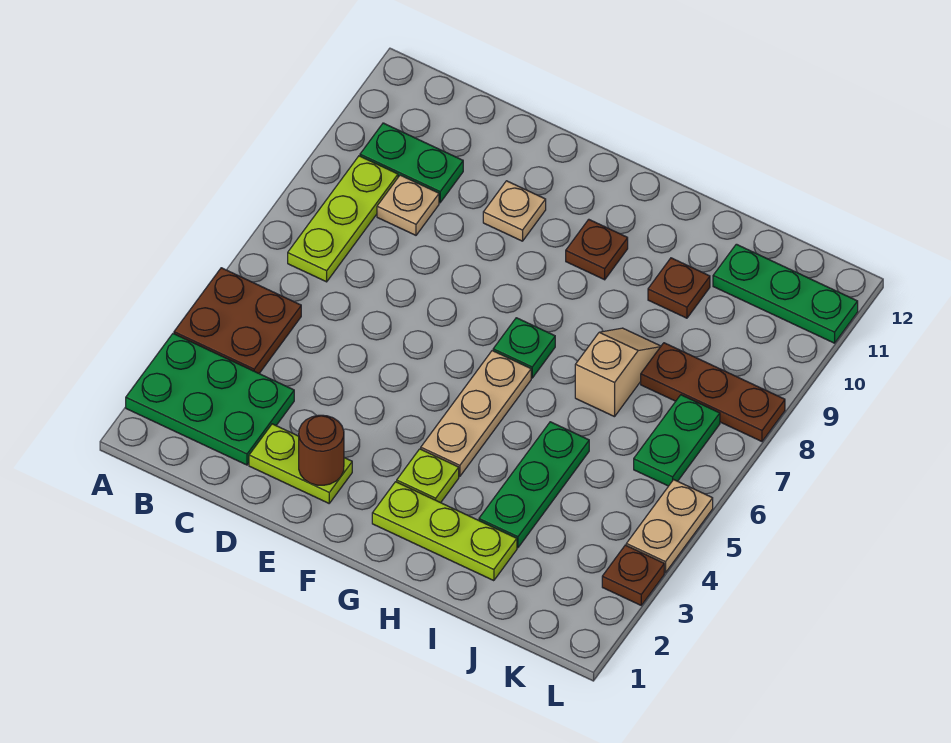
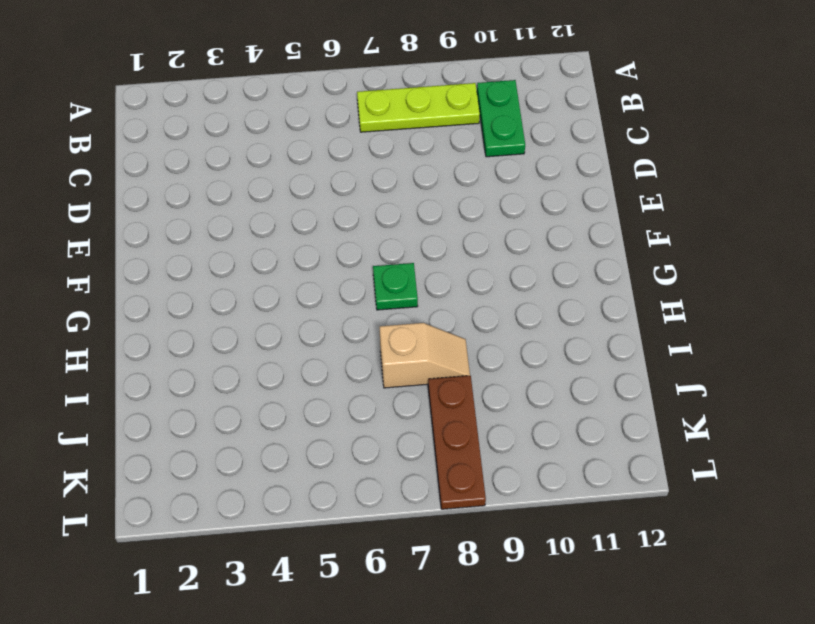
none -> green plate A2:C3 level 1
none -> brown plate A4:B5 level 1
none -> tan plate C9 level 1

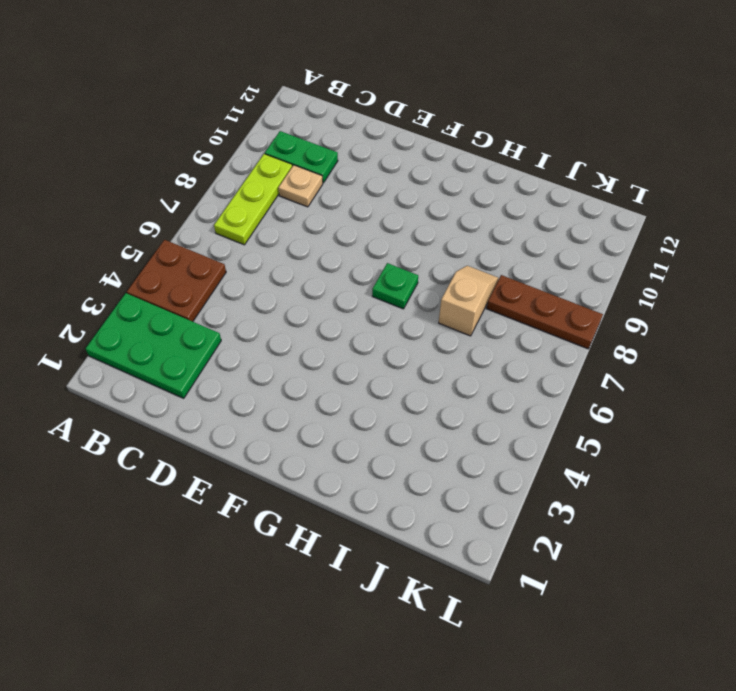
none -> lime plate D2:E2 level 1
none -> tan plate E10 level 1
none -> lime plate G2:I2 level 1

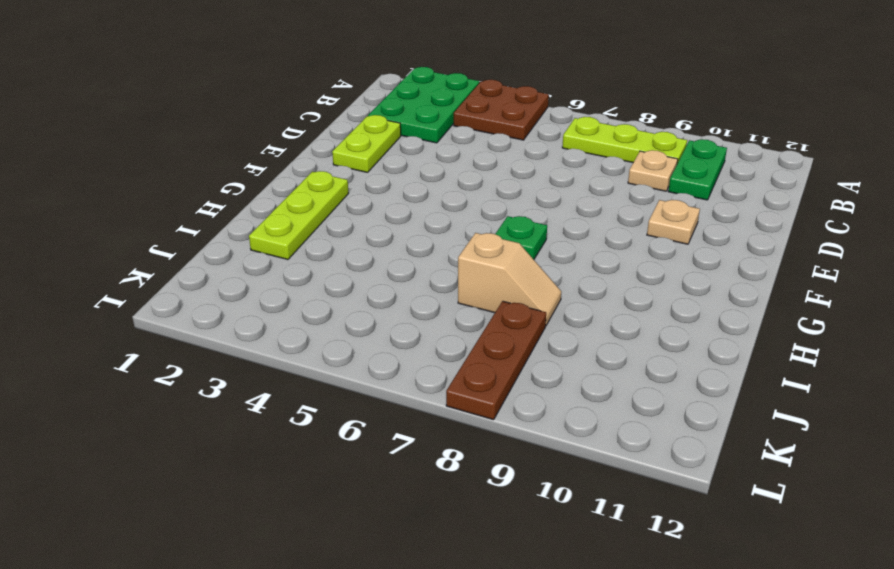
none -> lime plate G3 level 1
none -> tan plate G4:G6 level 1
none -> brown plate G10 level 1

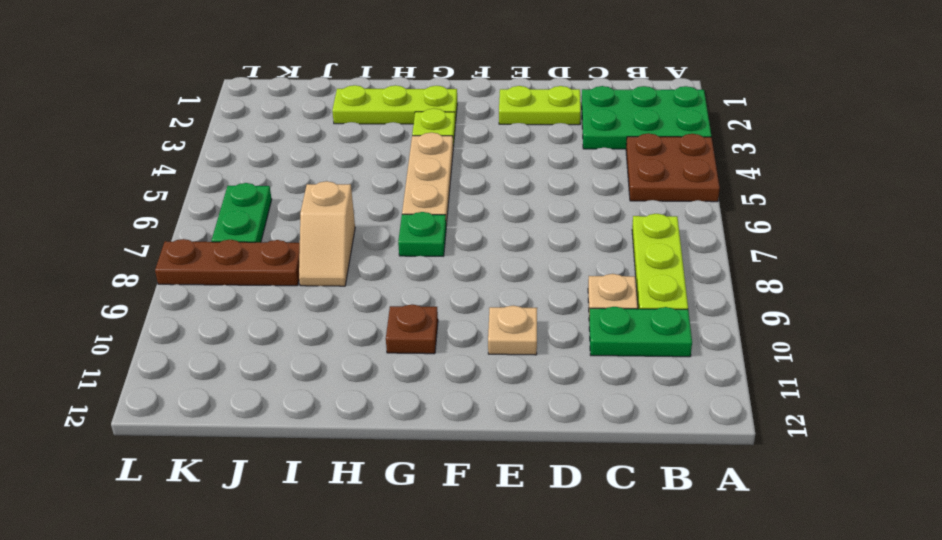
none -> green plate I3:I5 level 1
none -> brown plate I10 level 1
none -> green plate J11:L11 level 1

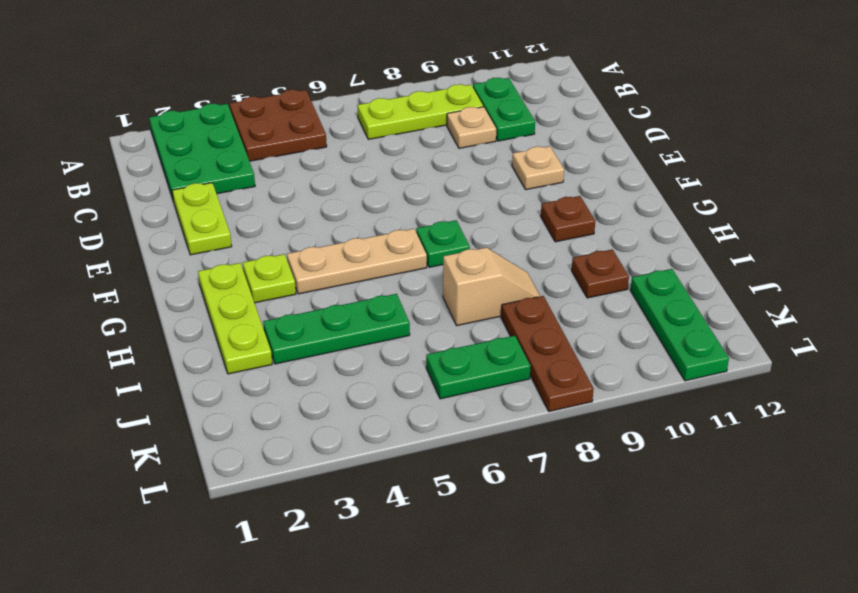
none -> brown plate L3 level 1
none -> tan plate L4:L5 level 1
none -> brown round brick E2 level 2

